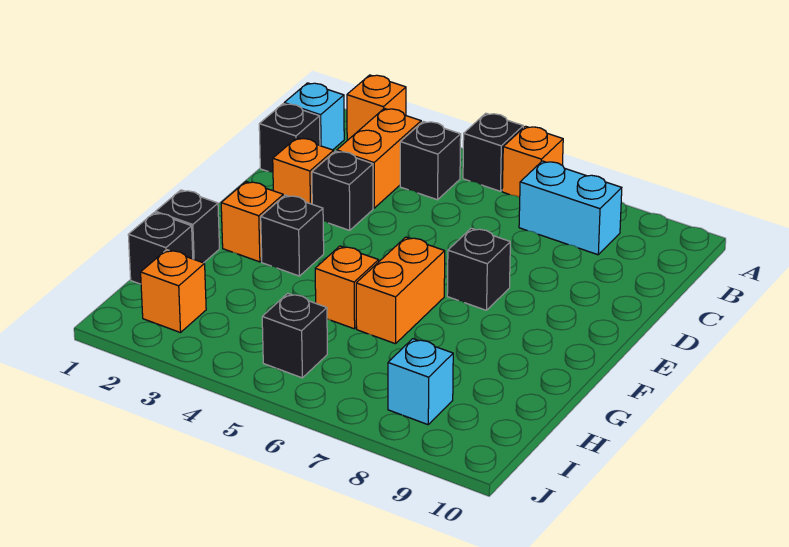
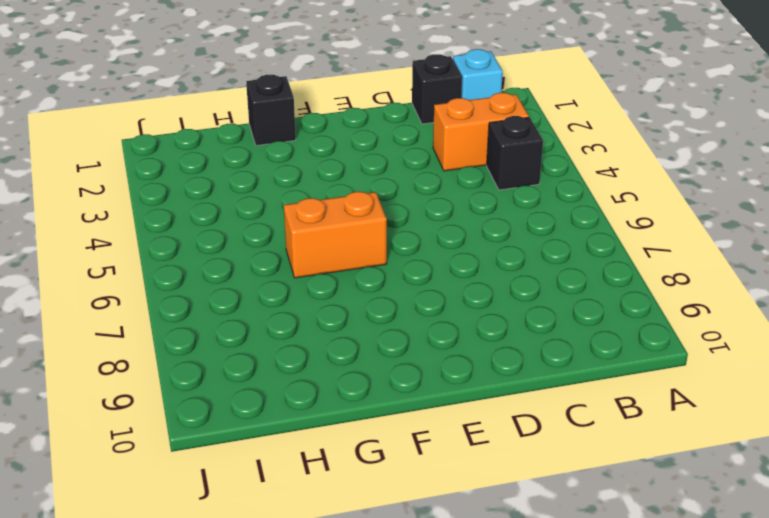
none -> orange brick A2 level 1
none -> black brick A5 level 1
none -> orange brick A6 level 1

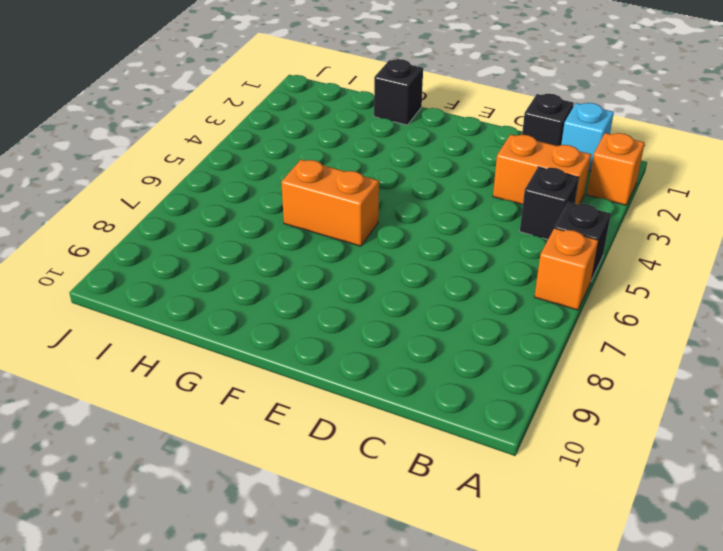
none -> cyan brick B7:B8 level 1
none -> orange brick D2 level 1
none -> black brick D3 level 1

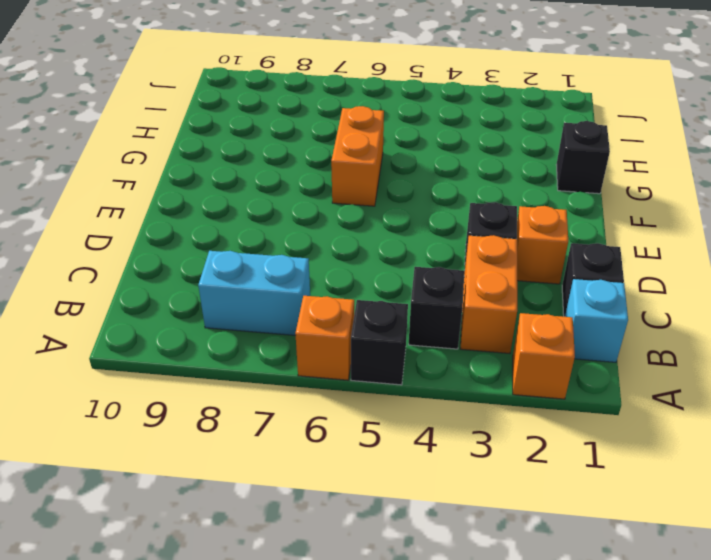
none -> black brick E7 level 1
none -> orange brick F2 level 1
none -> black brick F3 level 1

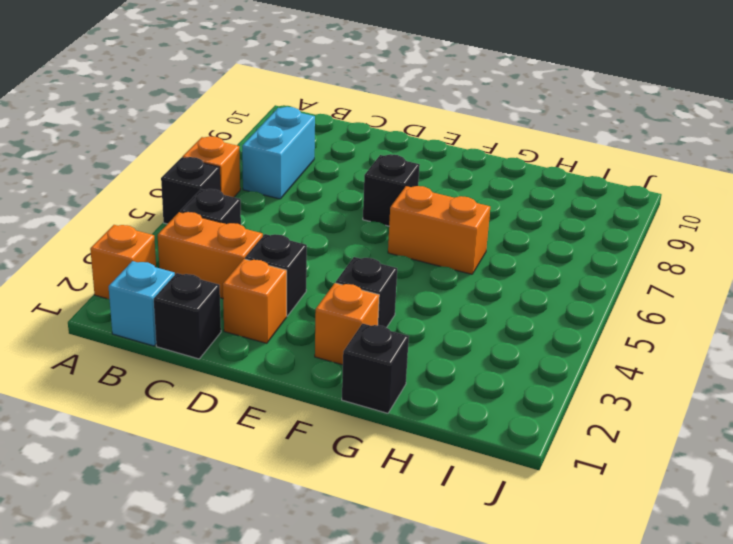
none -> orange brick G5 level 1
none -> black brick H1 level 1
none -> orange brick I2 level 1

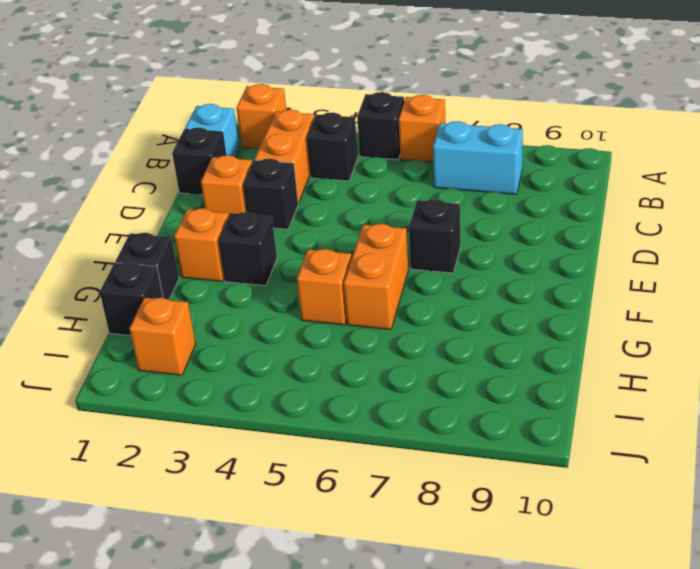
none -> black brick I5 level 1
none -> cyan brick I8 level 1

